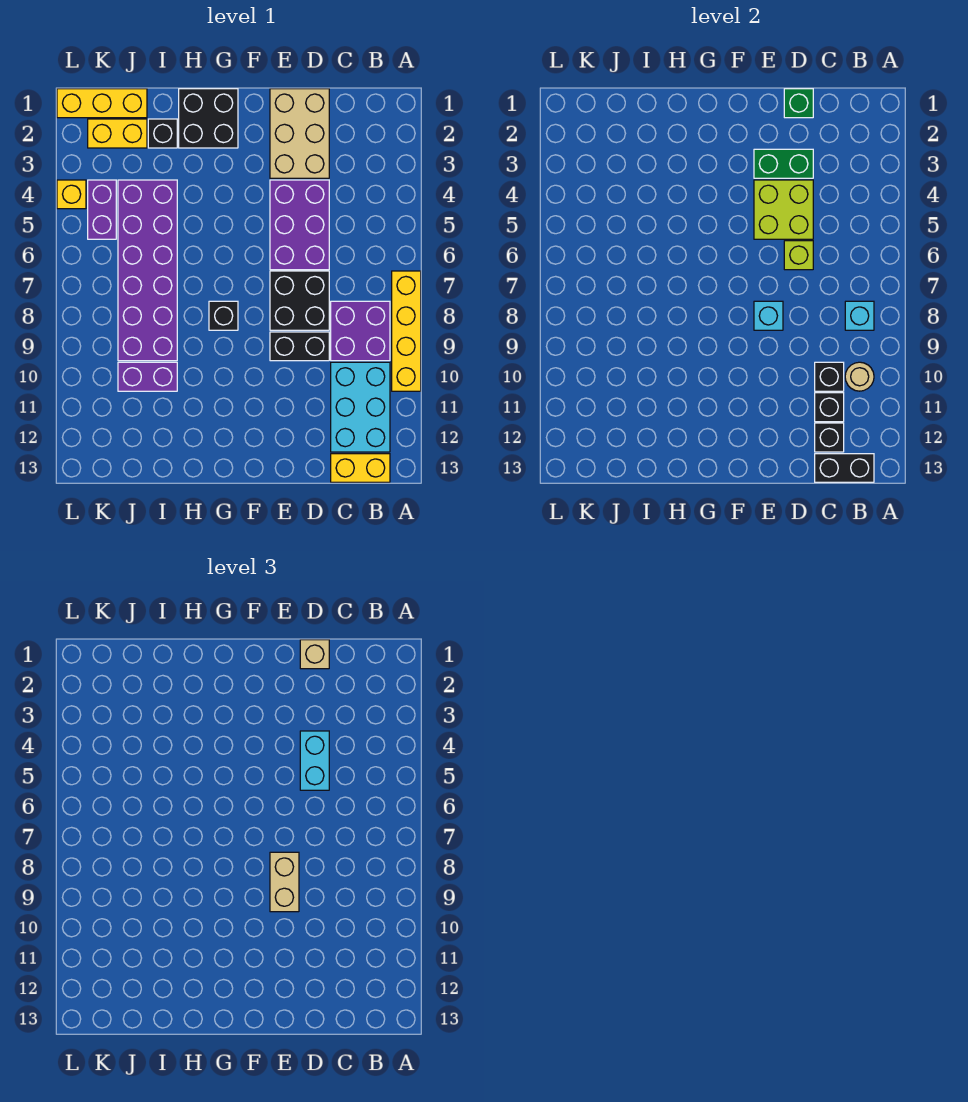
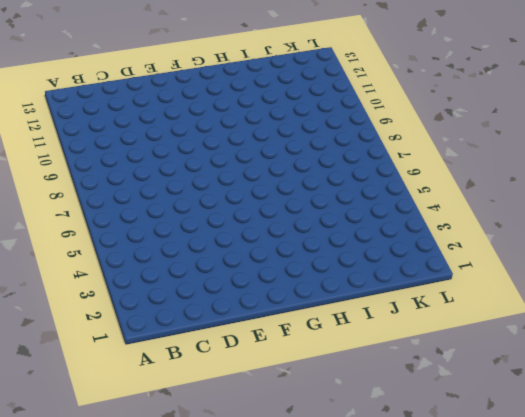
none -> yellow brick A7:A10 level 1
none -> purple brick B8:C9 level 1
none -> cyan brick B10:C12 level 1
none -> yellow brick B13:C13 level 1

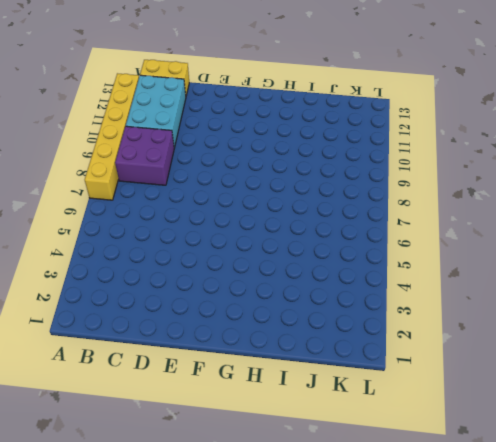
yellow brick A7:A12 level 1 -> yellow brick A7:A10 level 1
none -> tan brick D1:E3 level 1
none -> purple brick D4:E6 level 1
none -> black brick D7:E8 level 1
none -> black brick D9:E9 level 1

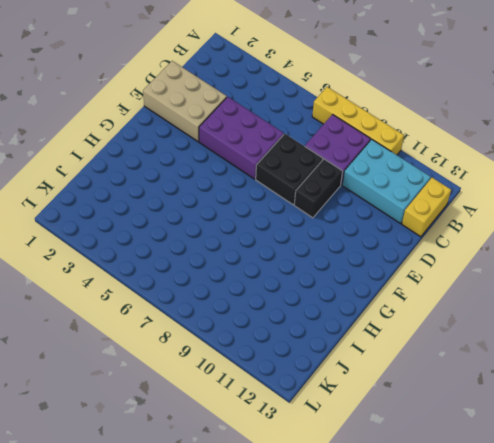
none -> black brick G1:H2 level 1
none -> black brick G8 level 1
none -> black brick I2 level 1
none -> purple brick I4:J9 level 1

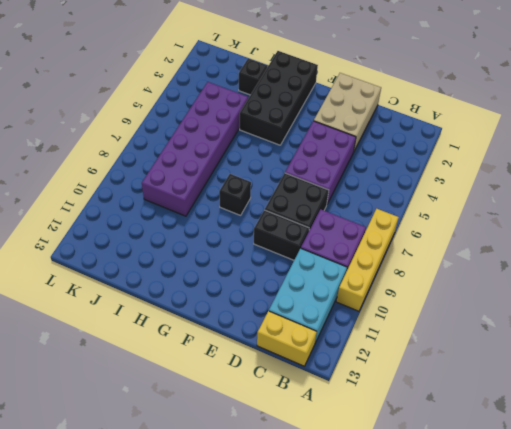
black brick G1:H4 level 1 -> black brick G1:H2 level 1
none -> purple brick I10:J10 level 1
none -> yellow brick J1:L1 level 1
none -> yellow brick J2:K2 level 1
none -> purple brick K4:K5 level 1

